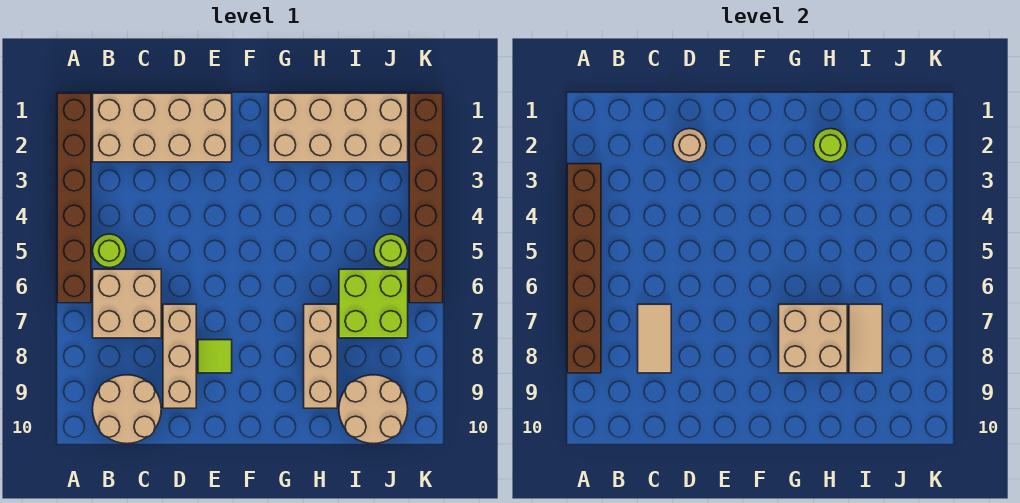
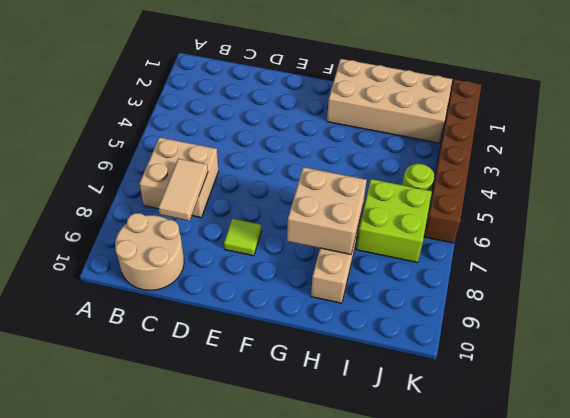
none -> brown brick A1:A6 level 1
none -> tan brick B1:E2 level 1
none -> lime round brick B5 level 1

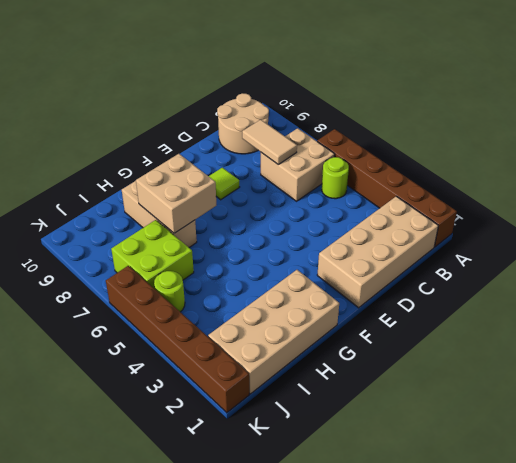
none -> tan brick D7:D9 level 1
none -> tan round brick I9:J10 level 1
none -> brown brick A3:A8 level 2

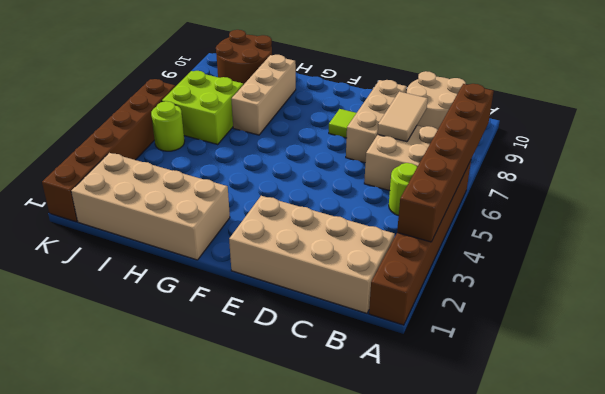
brown round brick I9:J10 level 1 -> tan round brick I9:J10 level 1
none -> tan round brick D2 level 2
none -> tan brick G7:H8 level 2
none -> lime round brick H2 level 2

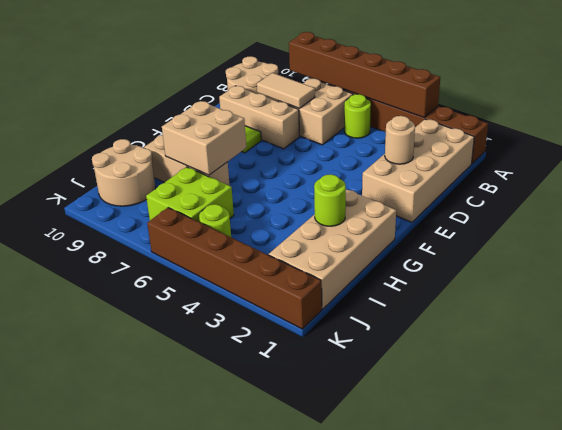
none -> tan tile I7:I8 level 2

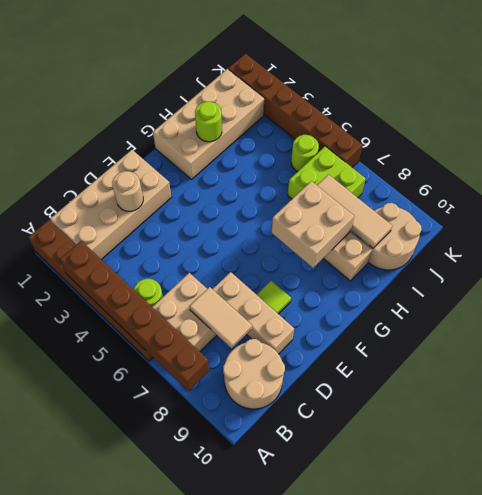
tan tile I7:I9 level 2 -> tan tile I7:I8 level 2

